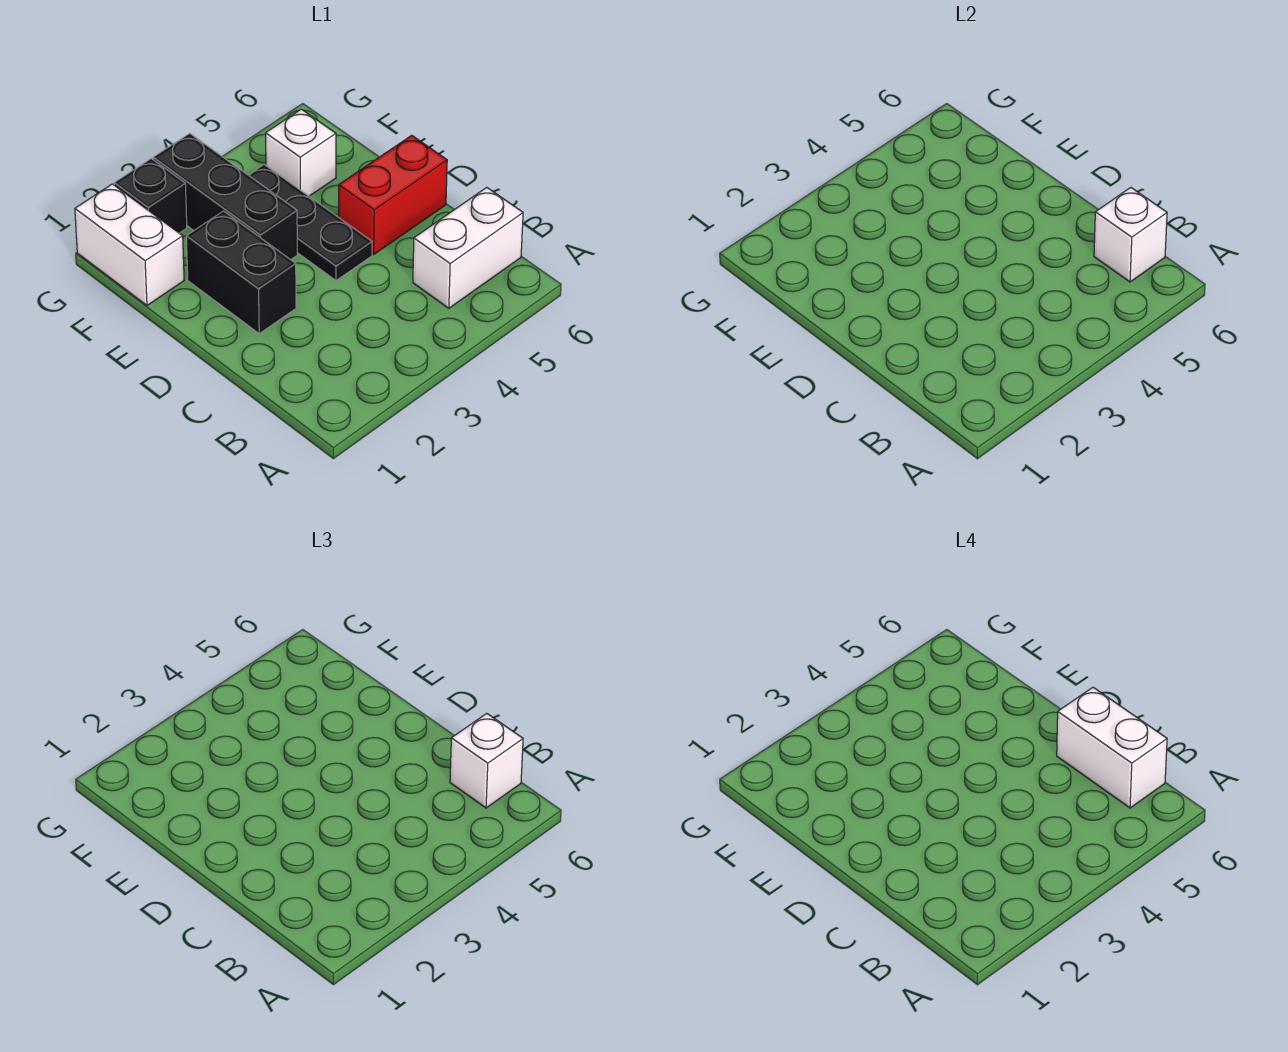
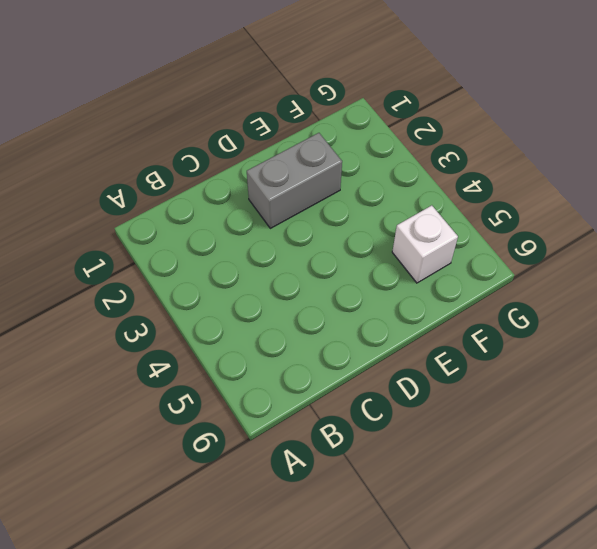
grey brick D2:E2 level 1 -> black brick D2:E2 level 1
none -> white brick B5:B6 level 1
none -> black plate D4:F4 level 1

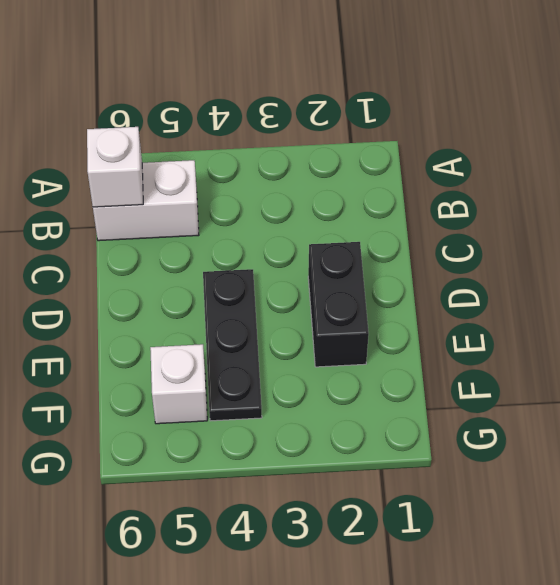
none -> red brick D5:D6 level 1
none -> black brick E3:G3 level 1

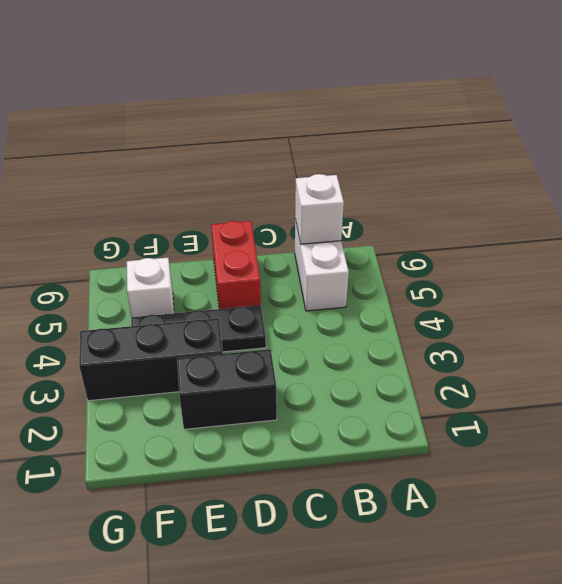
none -> white brick F1:G1 level 1
none -> black brick G2 level 1

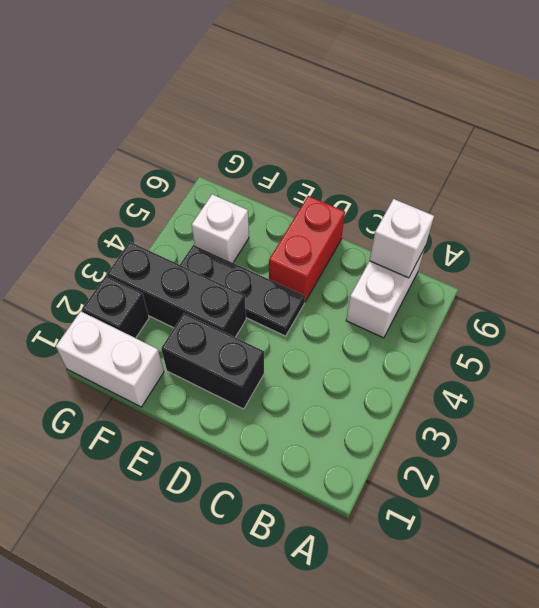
none -> white brick B6 level 3
none -> white brick B6:C6 level 4

